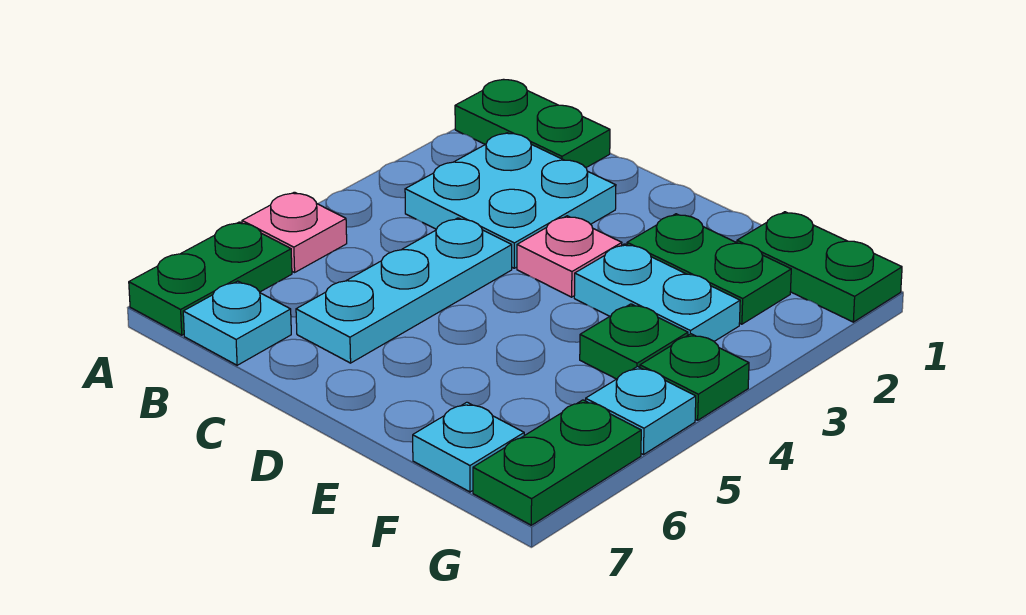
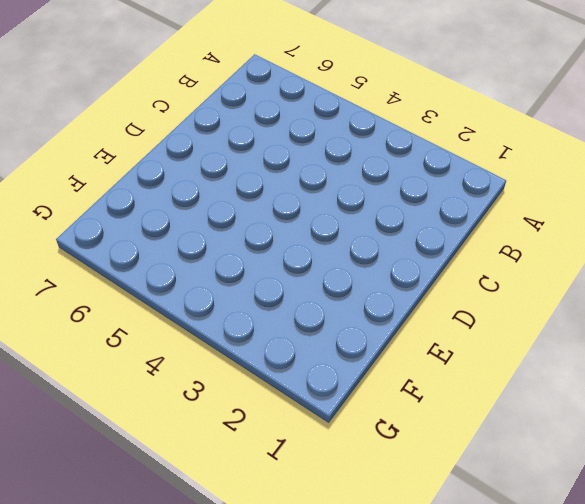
none -> green plate A1:B1 level 1
none -> pink plate A5 level 1
none -> green plate A6:A7 level 1

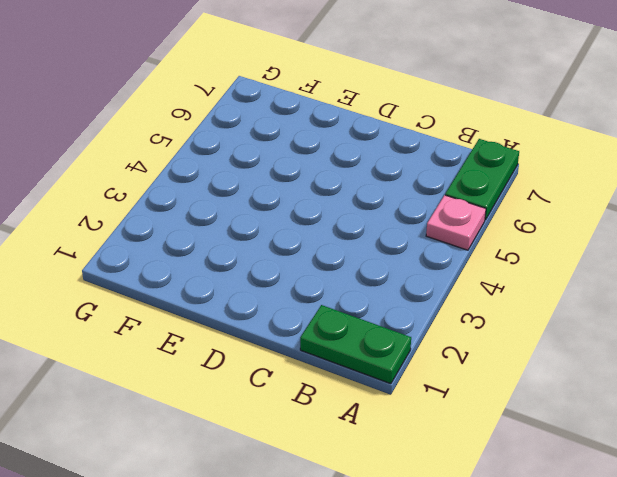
none -> cyan plate B2:C3 level 1
none -> cyan plate B7 level 1
none -> cyan plate C4:C6 level 1

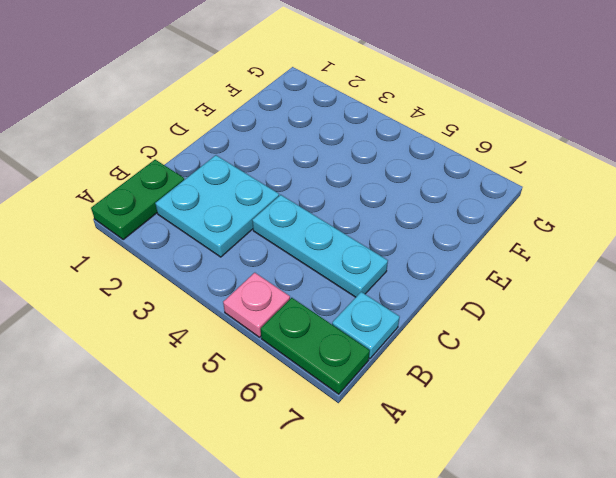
none -> pink plate D3 level 1
none -> green plate E2:F2 level 1
none -> cyan plate E3:F3 level 1

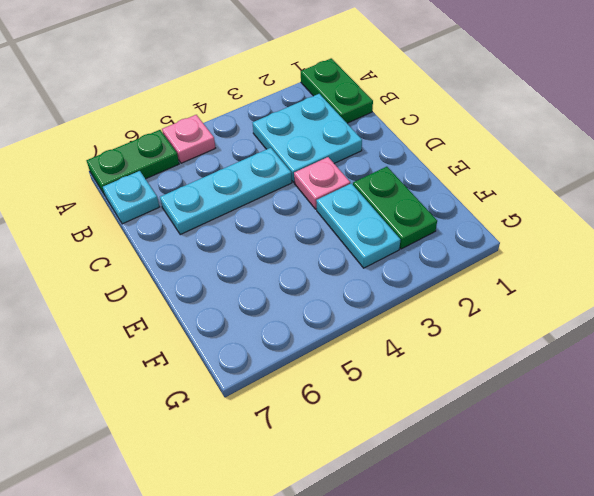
none -> green plate F1:G1 level 1
none -> green plate F4 level 1
none -> cyan plate F7 level 1

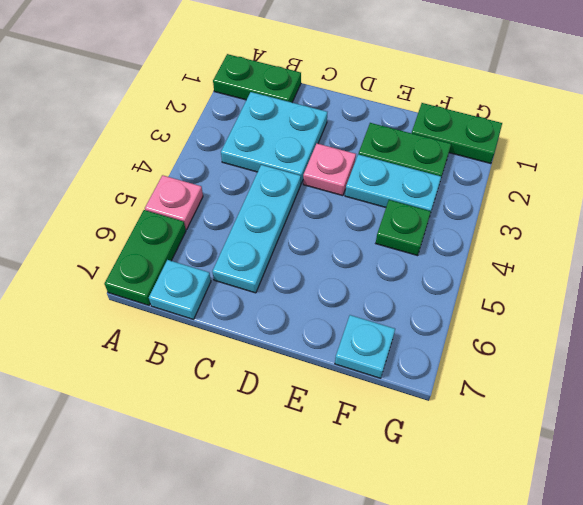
none -> green plate G4 level 1
none -> cyan plate G5 level 1
none -> green plate G6:G7 level 1

